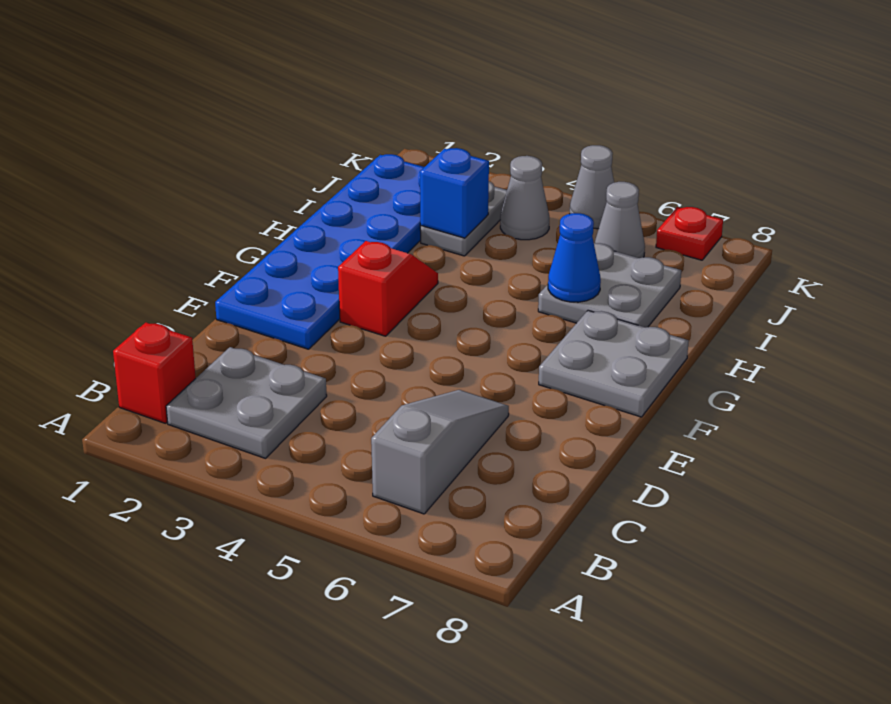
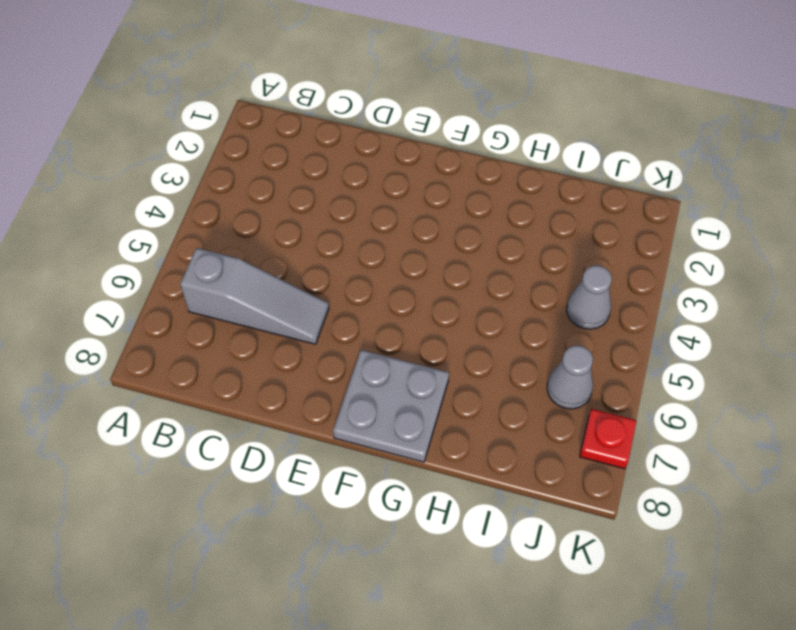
none -> red brick B1 level 1
none -> grey plate B2:C3 level 1
none -> blue plate E1:J2 level 1

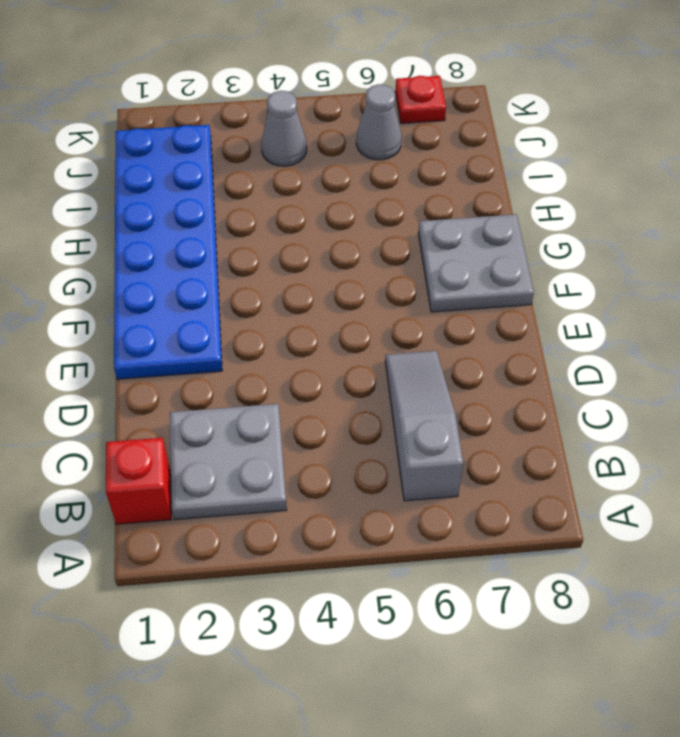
none -> red slope F3:G3 level 1 top F
none -> grey plate H6:I7 level 1
none -> grey plate I3:J3 level 1

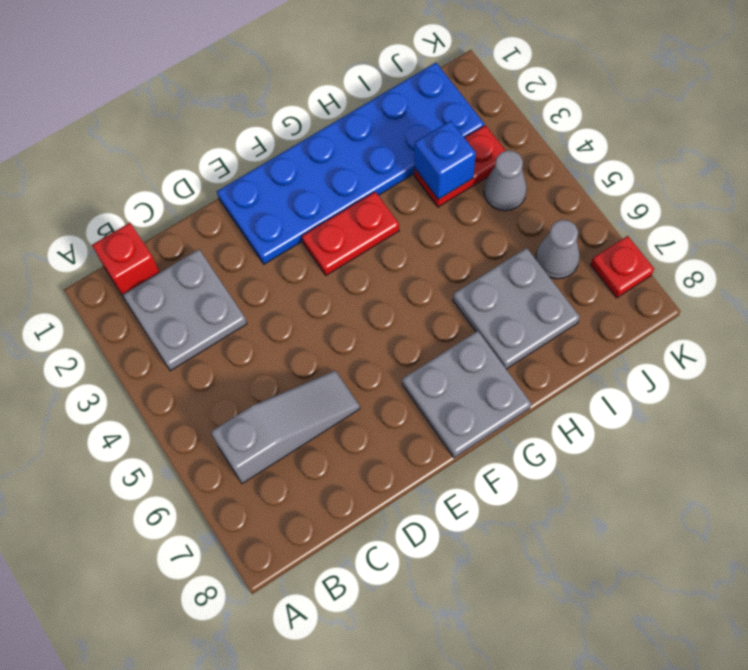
red plate F3:G3 level 1 -> red slope F3:G3 level 1 top F
red plate I3:J3 level 1 -> grey plate I3:J3 level 1
none -> grey cone K5 level 1
none -> blue cone H6 level 2

